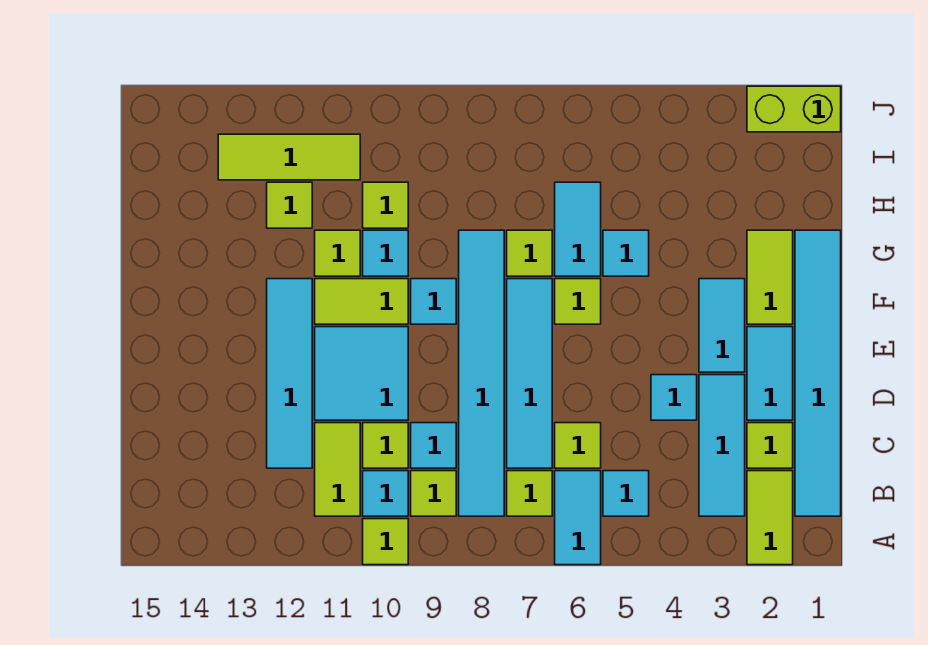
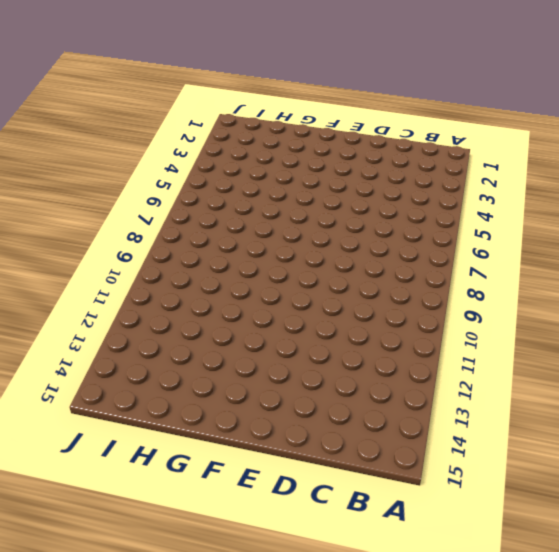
none -> lime tile A2:B2 level 1
none -> cyan tile A6:B6 level 1
none -> lime tile A10 level 1
none -> cyan tile B1:G1 level 1

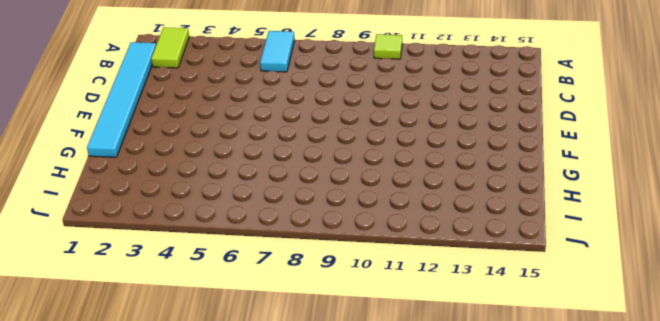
none -> cyan tile B3:D3 level 1
none -> cyan tile B5 level 1
none -> lime tile B7 level 1
none -> cyan tile B8:G8 level 1

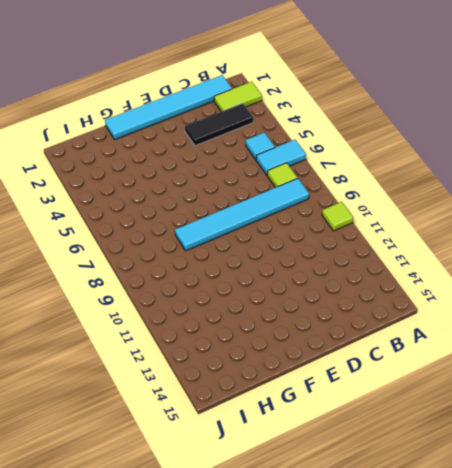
black tile B3:D3 level 1 -> cyan tile B3:D3 level 1
none -> lime tile B9 level 1
none -> cyan tile B10 level 1
none -> lime tile B11:C11 level 1
none -> lime tile C2 level 1

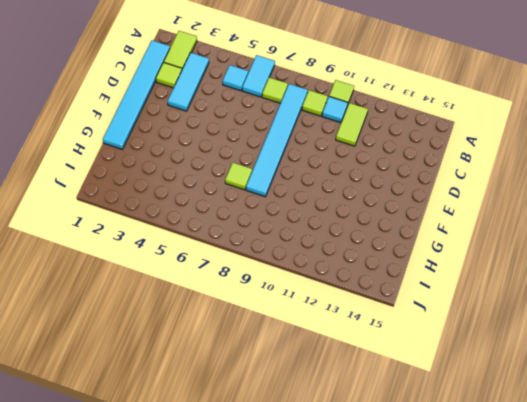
none -> lime tile C6 level 1
none -> cyan tile C7:F7 level 1
none -> cyan tile C9 level 1
none -> lime tile C10 level 1

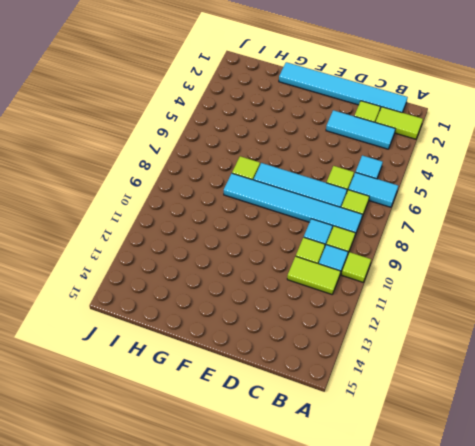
none -> cyan tile C12:F12 level 1
none -> cyan tile D2:E2 level 1
none -> cyan tile D4 level 1
none -> cyan tile D10:E11 level 1

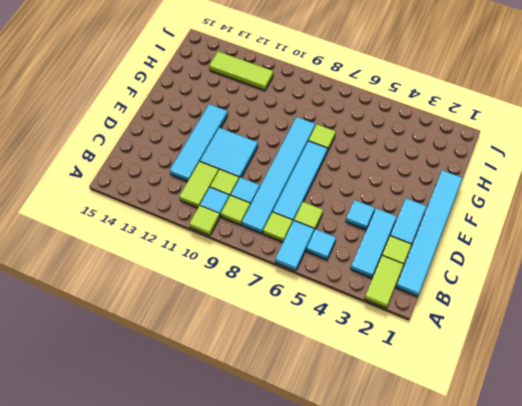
none -> cyan tile E3:F3 level 1
none -> lime tile F2:G2 level 1
none -> lime tile F6 level 1
none -> cyan tile F9 level 1

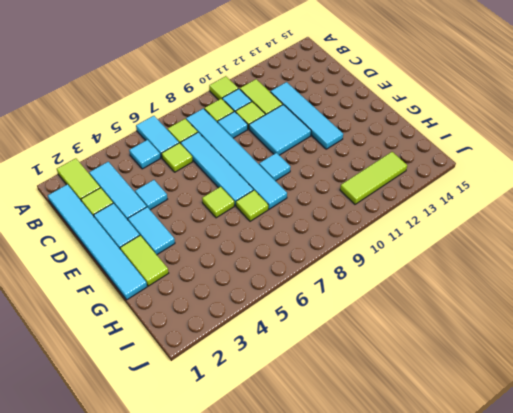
none -> lime tile F10:F11 level 1
none -> cyan tile G5 level 1
none -> cyan tile G6:H6 level 1
none -> cyan tile G10 level 1

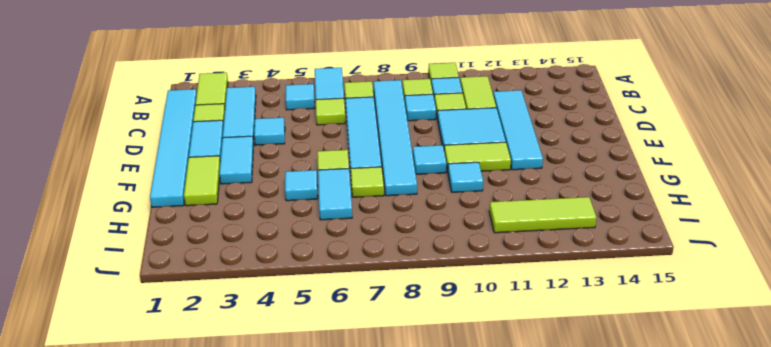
none -> lime tile G11 level 1
none -> lime tile H10 level 1
none -> lime tile H12 level 1
none -> lime brick J1:J2 level 1

